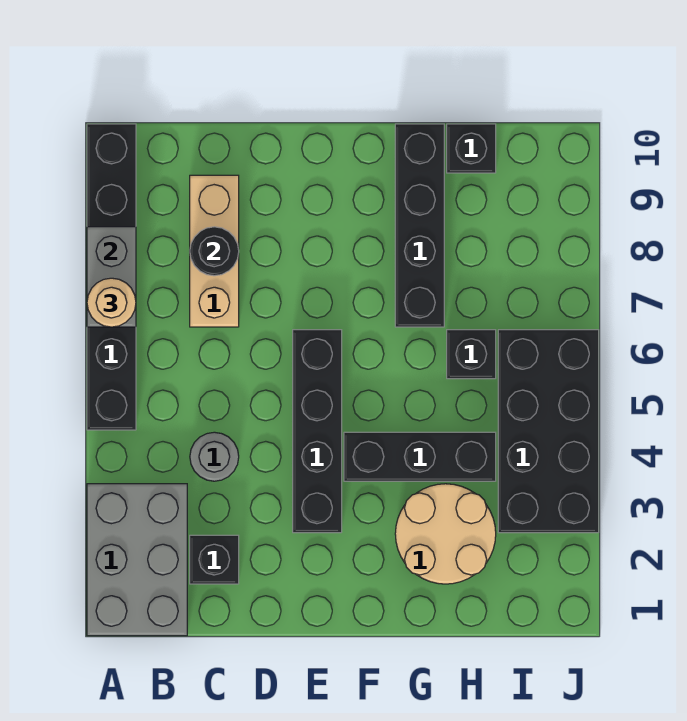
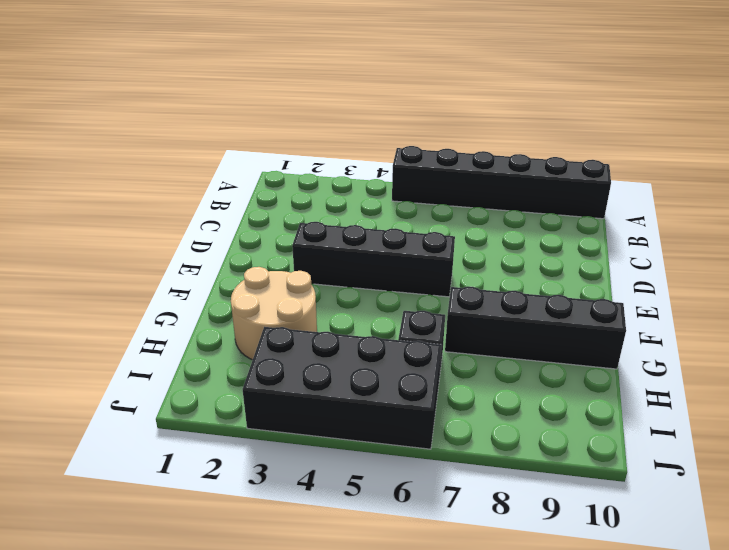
none -> grey brick A1:B3 level 1
none -> black brick C2 level 1
none -> grey round brick C4 level 1

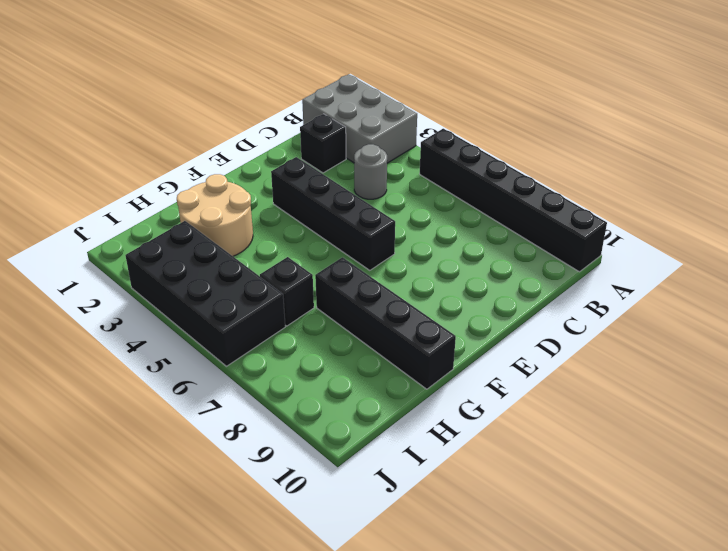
none -> tan brick C7:C9 level 1
none -> black brick F4:H4 level 1
none -> black brick H10 level 1

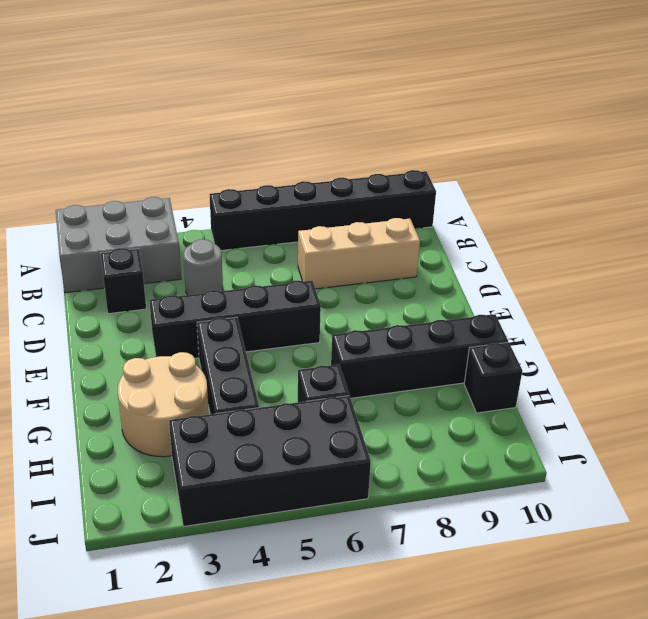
none -> grey brick A7:A8 level 2
none -> black round brick C8 level 2
none -> tan round brick A7 level 3

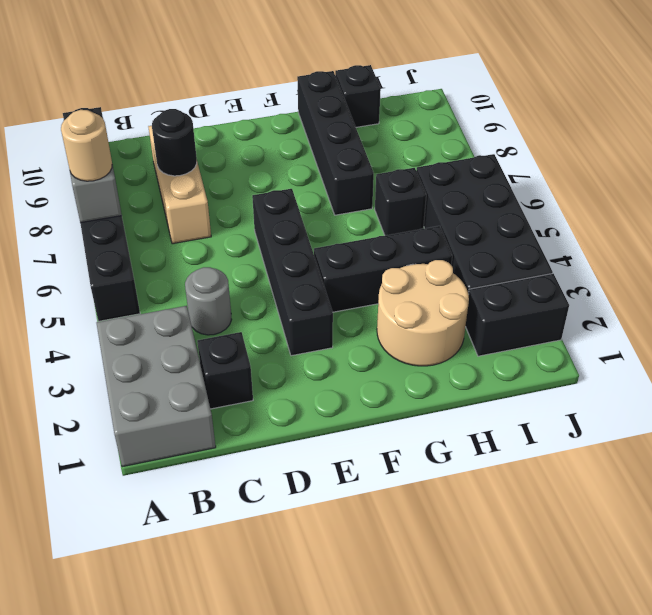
black brick I2:J2 level 1 -> none

